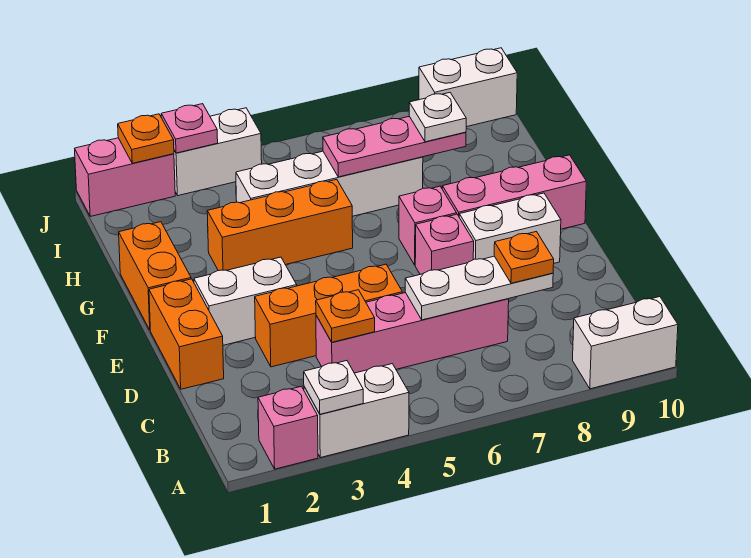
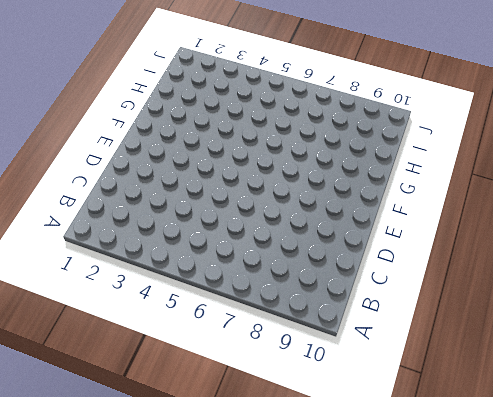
none -> pink brick A2 level 1
none -> white brick A3:A4 level 1
none -> white brick A9:A10 level 1

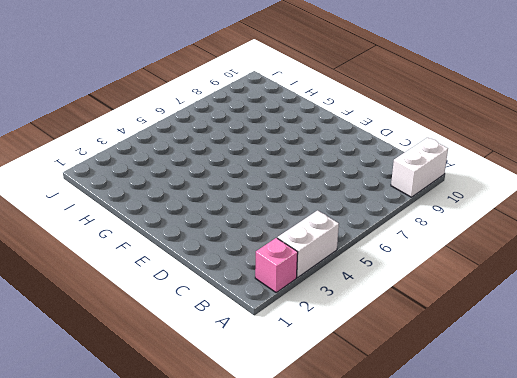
none -> pink brick C4:C7 level 1
none -> orange brick D1:E1 level 1
none -> orange brick D3:D5 level 1

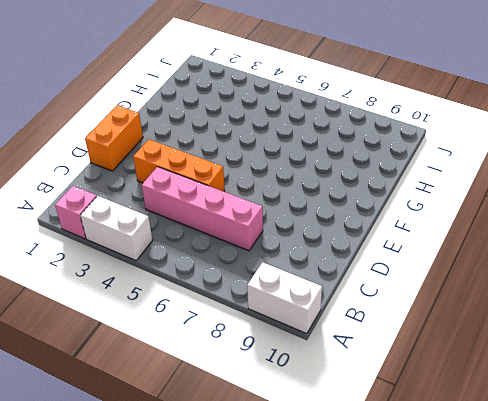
none -> white brick E2:E3 level 1
none -> pink brick E7 level 1
none -> white brick E8:E9 level 1

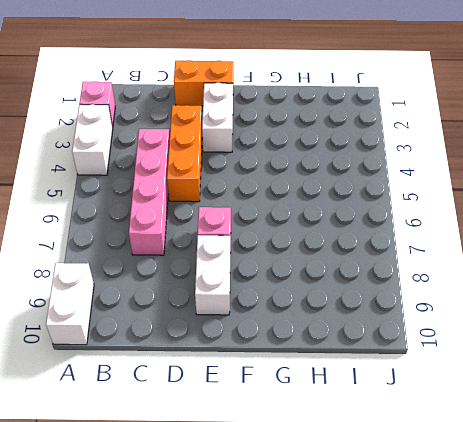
none -> orange brick F1:G1 level 1
none -> pink brick F7 level 1
none -> pink brick F8:F10 level 1

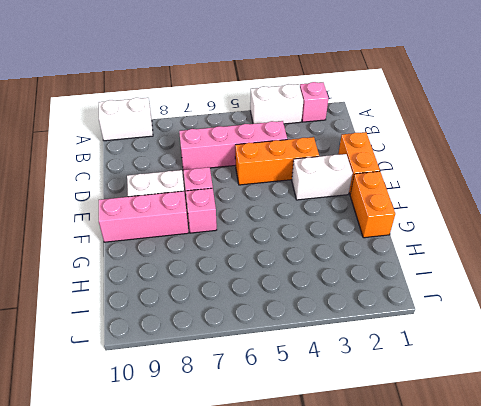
none -> orange brick G3:G5 level 1
none -> white brick H4:H7 level 1
none -> pink brick J1:J2 level 1

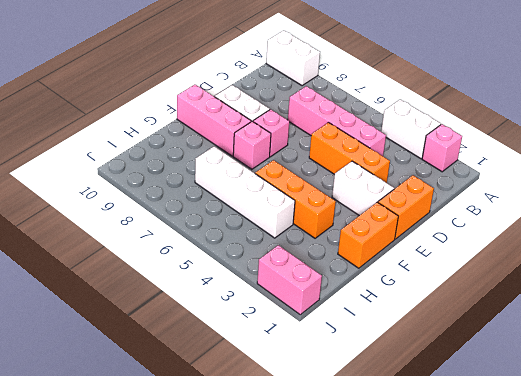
none -> white brick J3:J4 level 1
none -> white brick J9:J10 level 1
none -> white plate A3 level 2

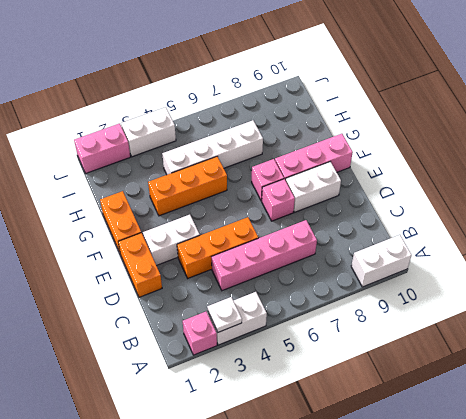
none -> white brick J9:J10 level 1
none -> orange plate C4 level 2
none -> white plate C6:C8 level 2

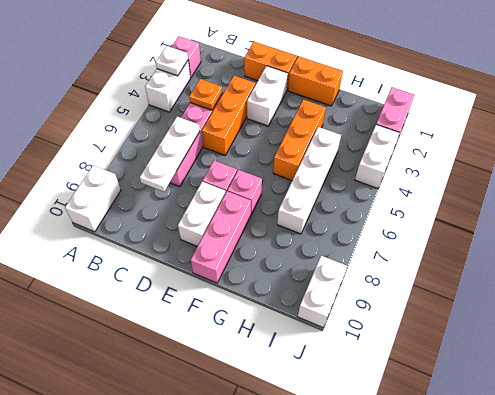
none -> pink plate H6:H8 level 2
none -> orange plate J2 level 2
none -> pink plate J3 level 2

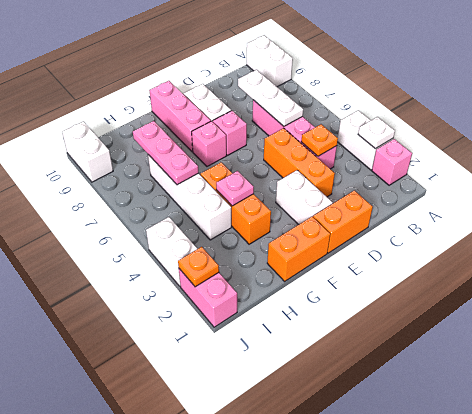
pink plate G4 level 2 -> pink plate J3 level 2
none -> orange plate C8 level 3
none -> white plate H8 level 3

